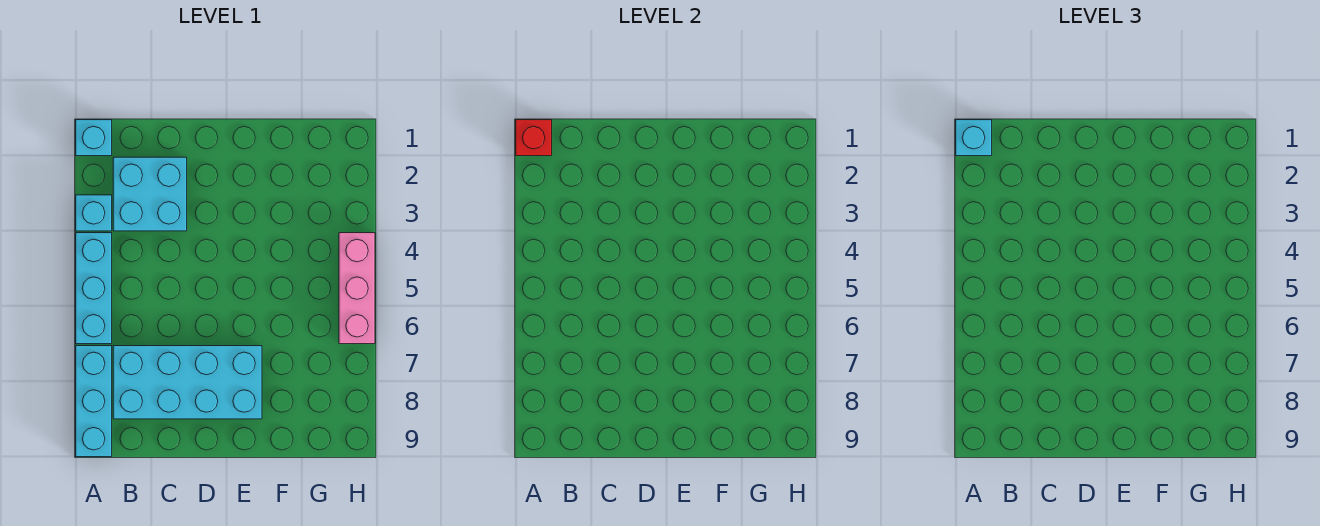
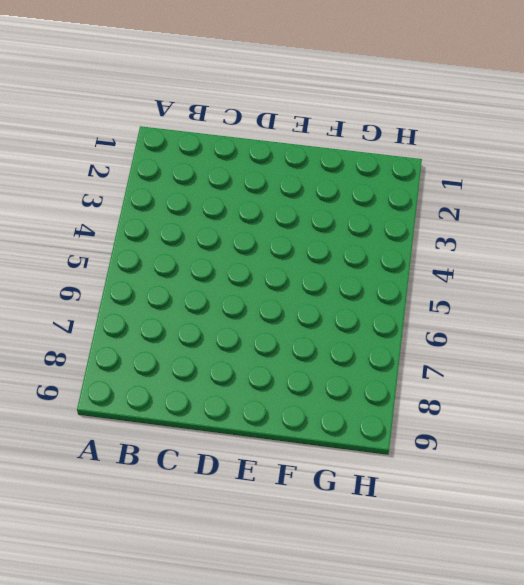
none -> cyan brick A1 level 1
none -> cyan brick A3 level 1

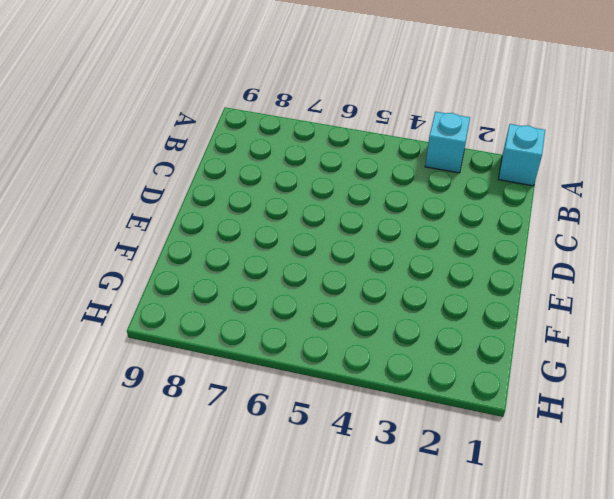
none -> cyan brick A4:A6 level 1
none -> cyan brick A7:A9 level 1

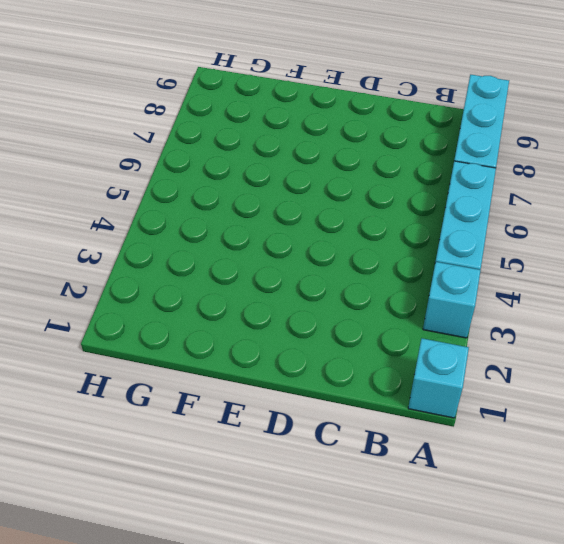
none -> cyan brick B2:C3 level 1
none -> cyan brick B7:E8 level 1

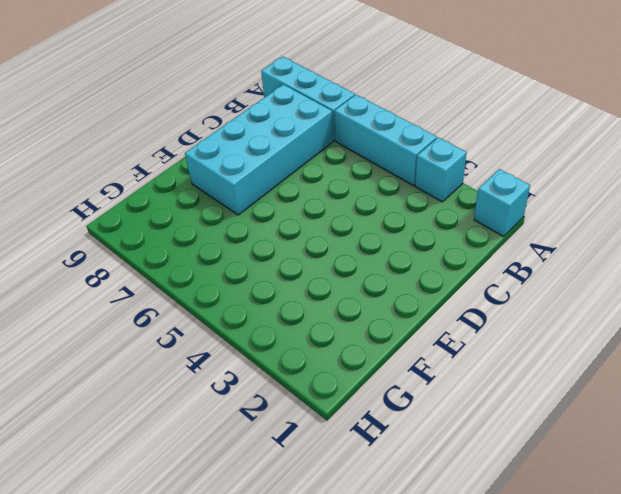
none -> cyan brick B2:C3 level 1
none -> pink brick H4:H6 level 1

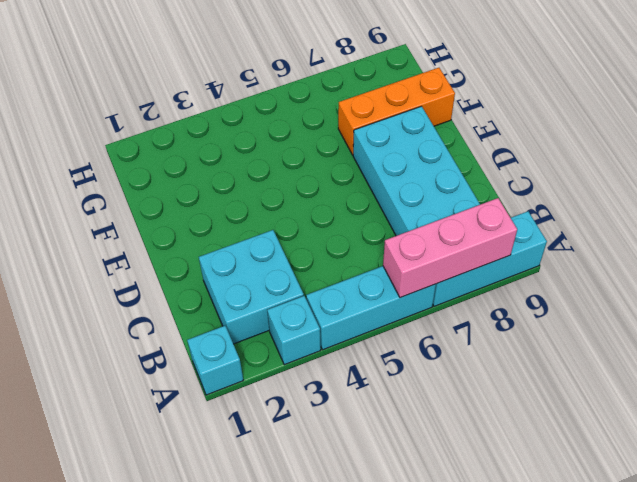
pink brick A6:A8 level 2 -> pink brick H4:H6 level 1
orange brick F7:F9 level 1 -> none
none -> red brick A1 level 2
none -> cyan brick A1 level 3

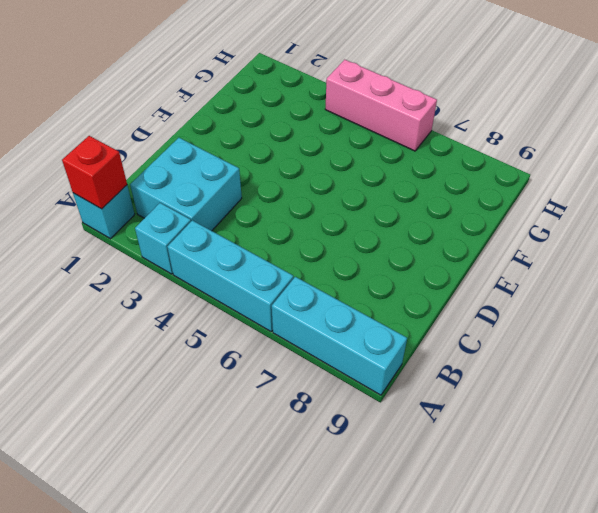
none -> cyan brick B7:E8 level 1
none -> cyan brick A1 level 3

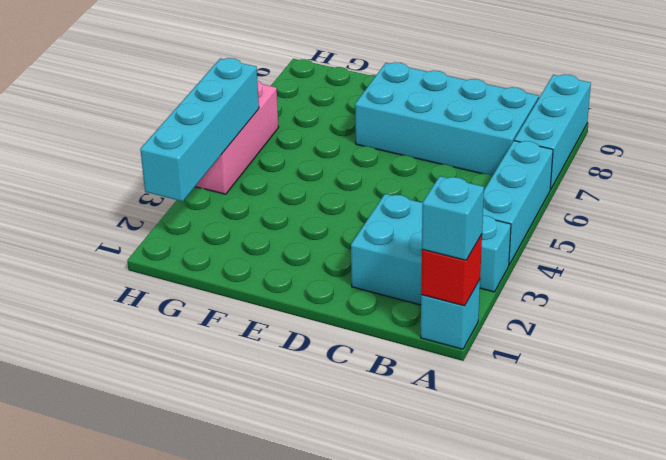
cyan brick H2:H5 level 2 -> none

